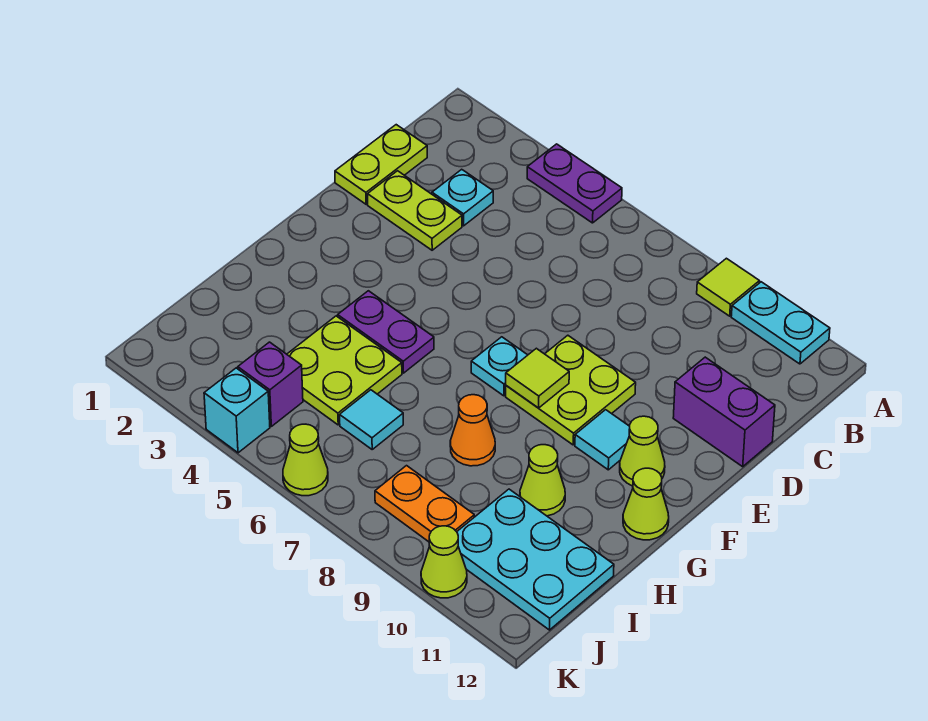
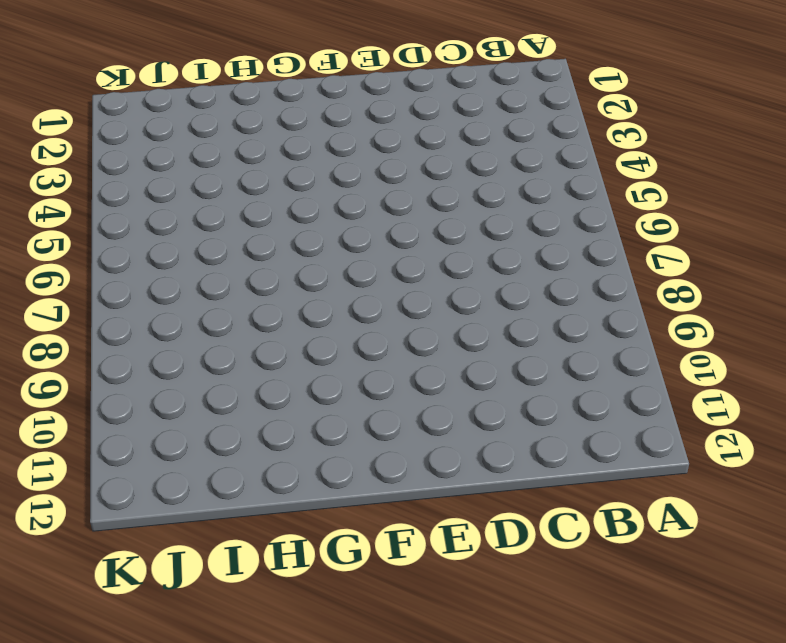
none -> purple plate A4:A5 level 1
none -> lime tile A9 level 1
none -> cyan plate A10:A11 level 1

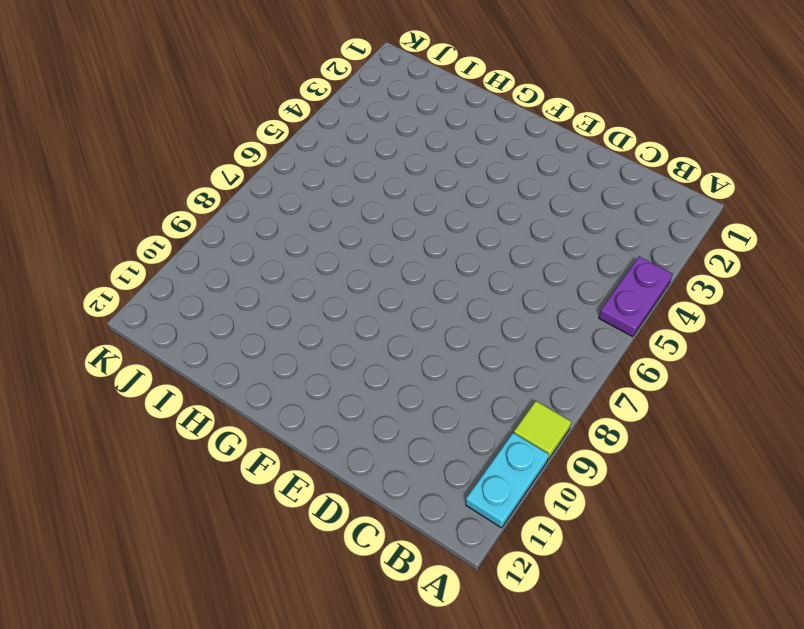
none -> lime plate C1:D1 level 1
none -> cyan plate C3 level 1
none -> lime plate D2:D3 level 1

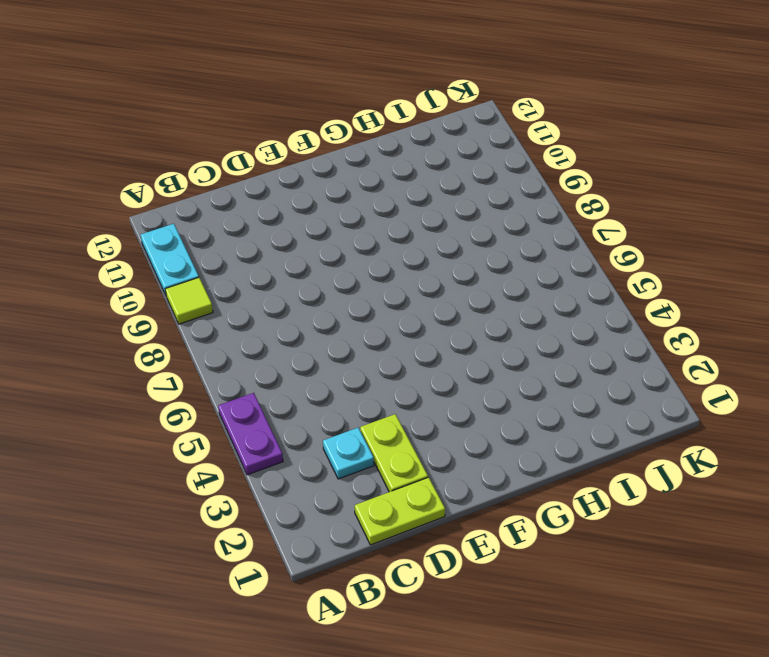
none -> purple brick D11:D12 level 1
none -> lime plate E8:F9 level 1
none -> cyan plate F7 level 1

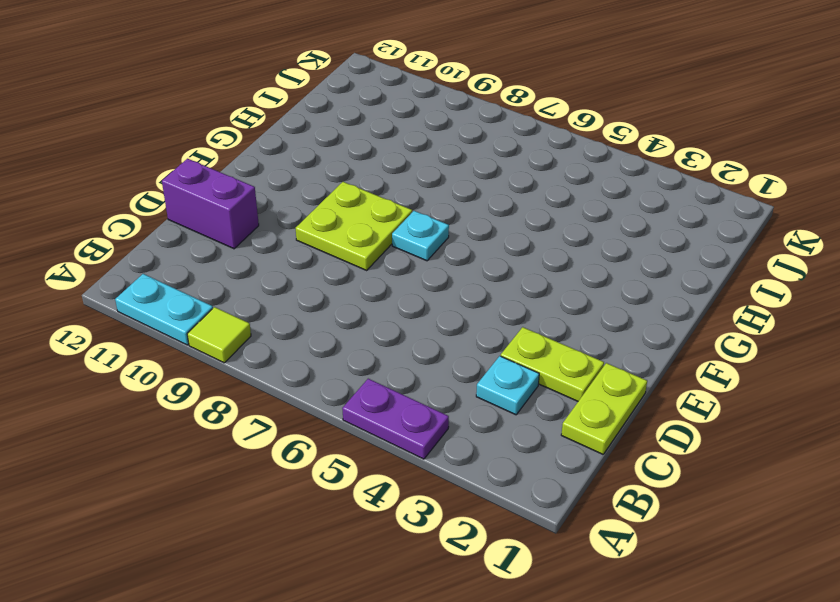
none -> cyan tile F10 level 1
none -> lime cone F11 level 1
none -> purple plate G4:G5 level 1

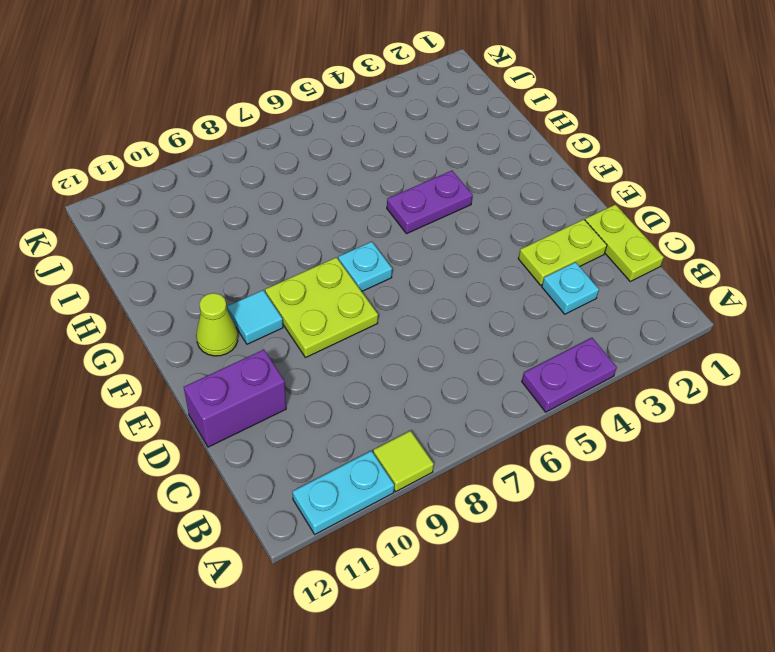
none -> lime cone G12 level 1
none -> lime plate H4:I5 level 1
none -> orange cone H8 level 1

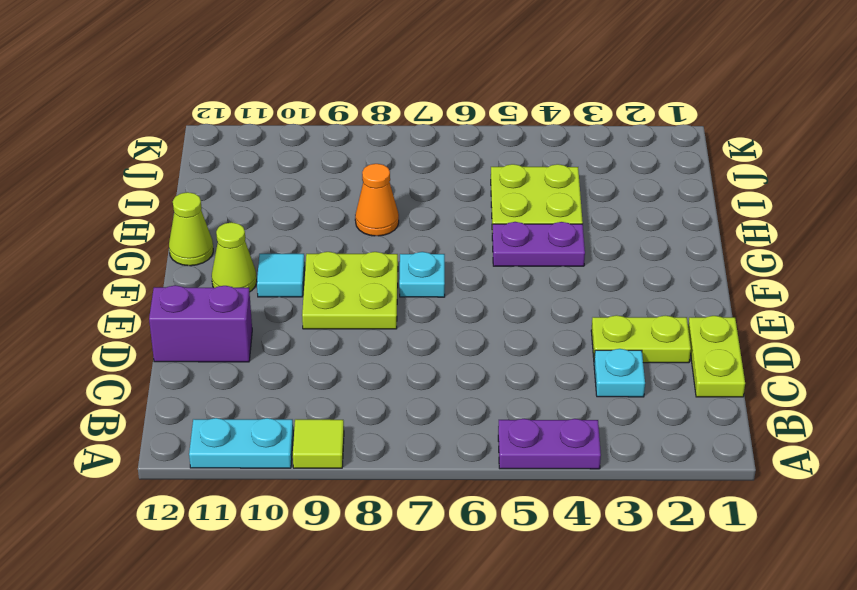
none -> lime cone H10 level 1
none -> cyan tile I6 level 1
none -> cyan plate I10:J12 level 1

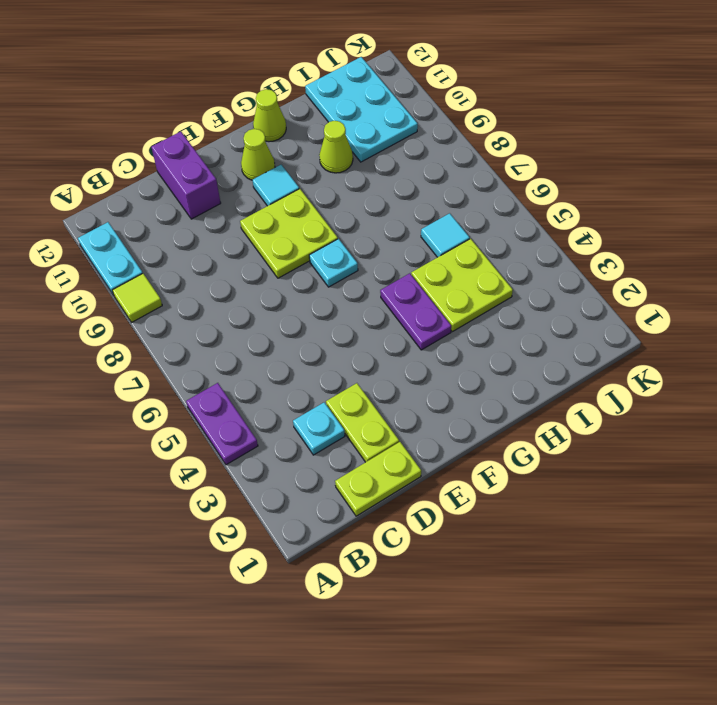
none -> orange cone H8 level 1
none -> purple brick J4 level 1
none -> orange plate J8:J9 level 1

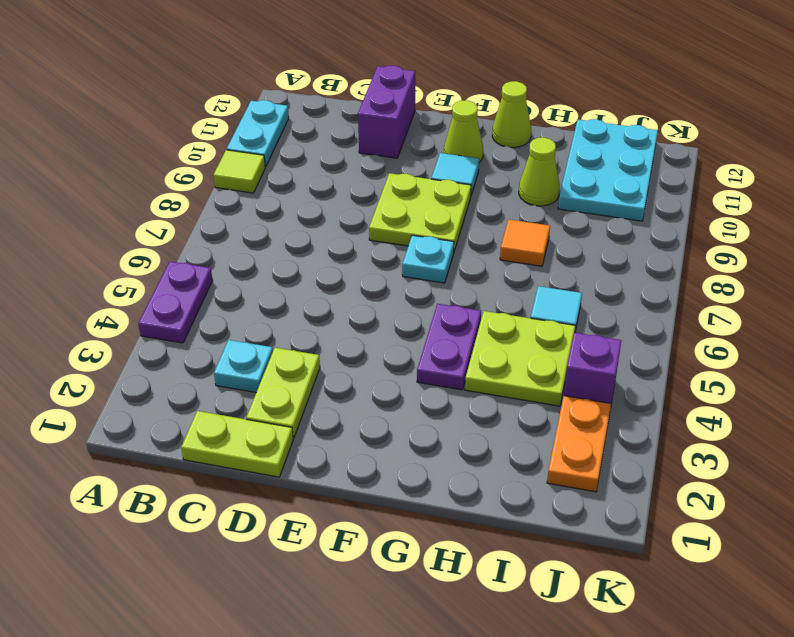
orange tile H8 level 1 -> orange cone H8 level 1
orange plate J2:J3 level 1 -> orange plate J8:J9 level 1
none -> cyan brick K4 level 1
none -> lime cone K6 level 1
none -> lime cone K10 level 1

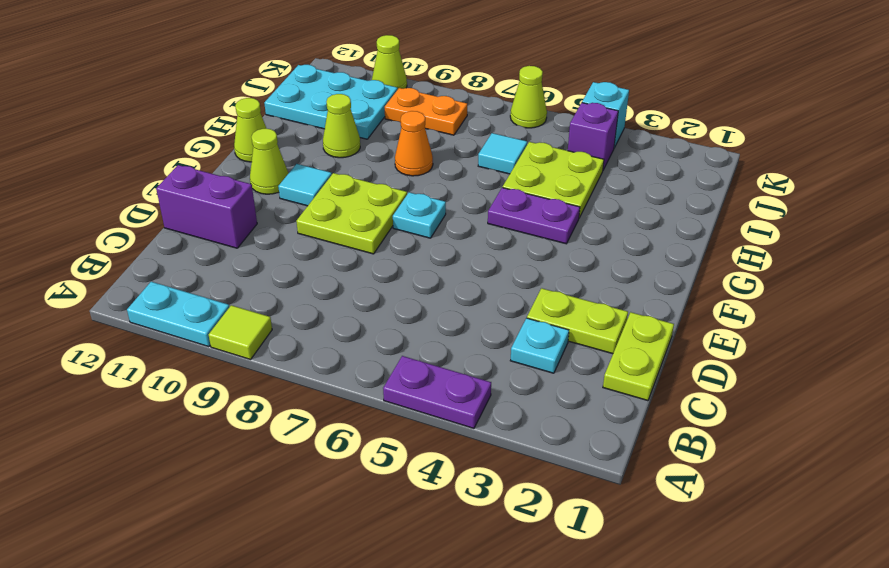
none -> lime tile F8 level 2

